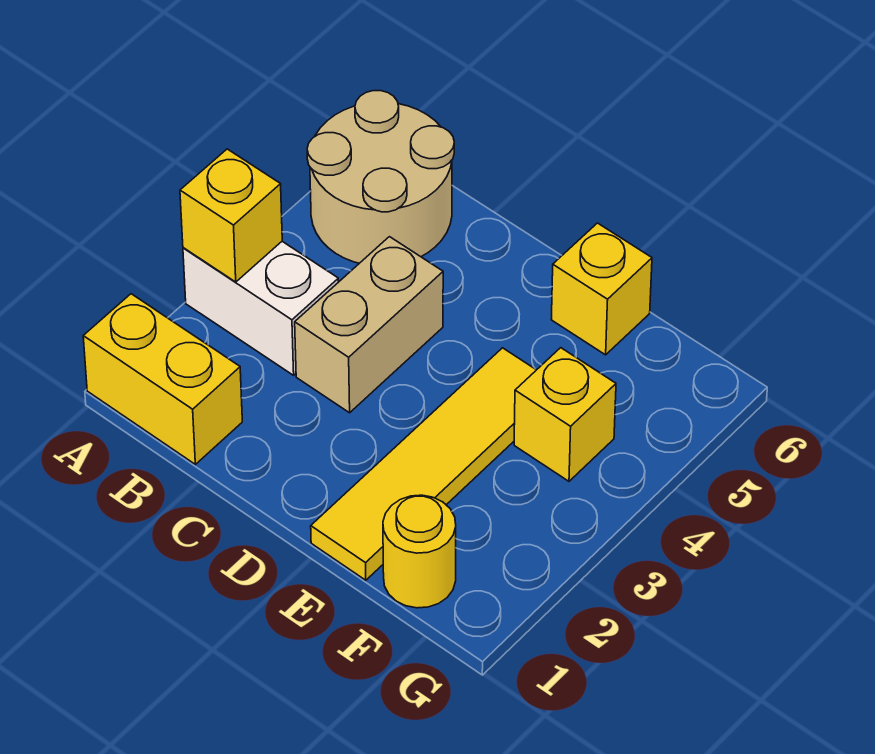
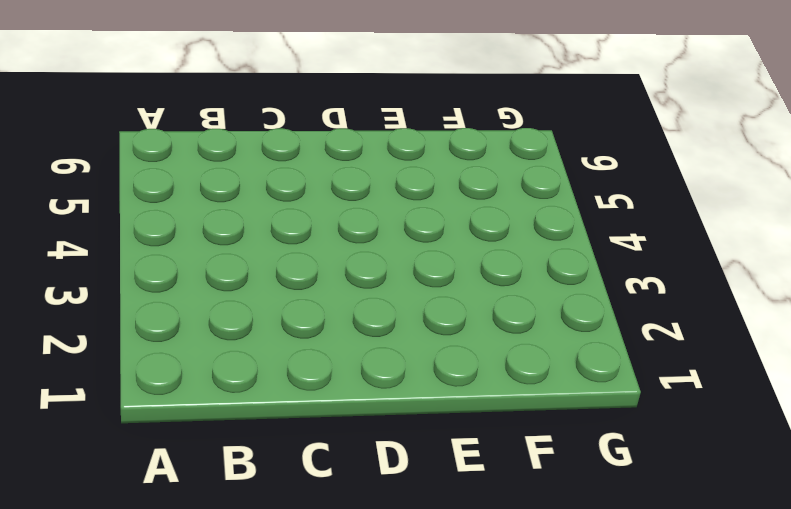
none -> yellow brick A1:B1 level 1
none -> white brick A3:B3 level 1

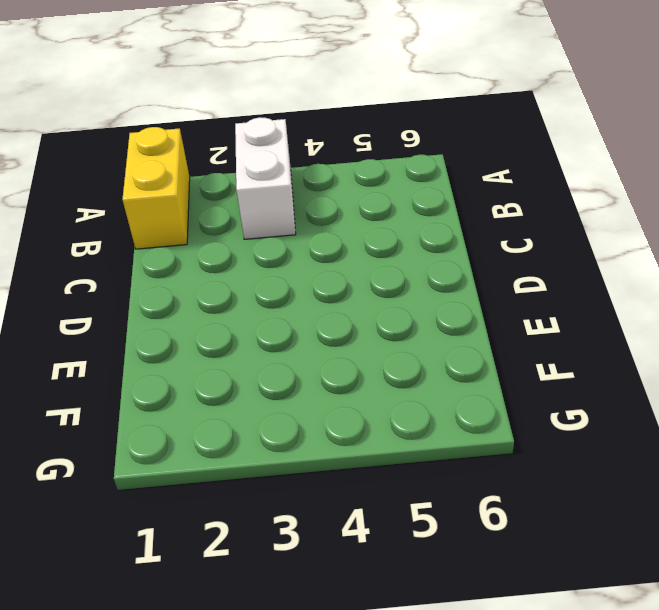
none -> tan round brick A5:B6 level 1
none -> tan brick C3:C4 level 1

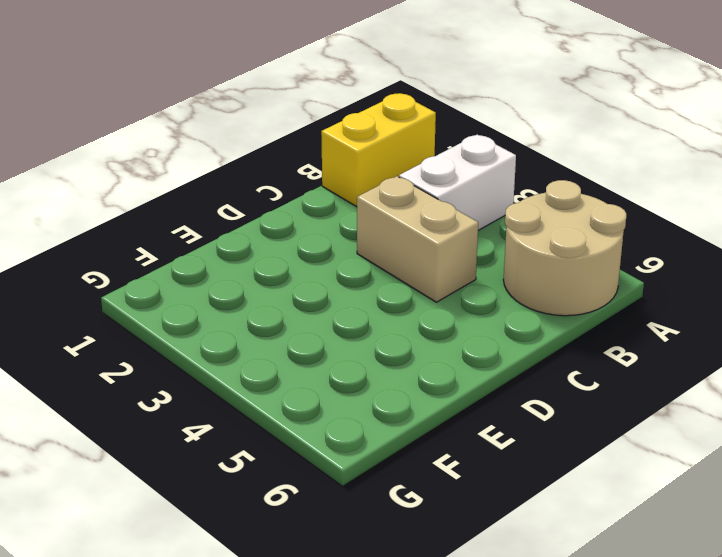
none -> yellow tile E1:E4 level 1
none -> yellow brick E6 level 1

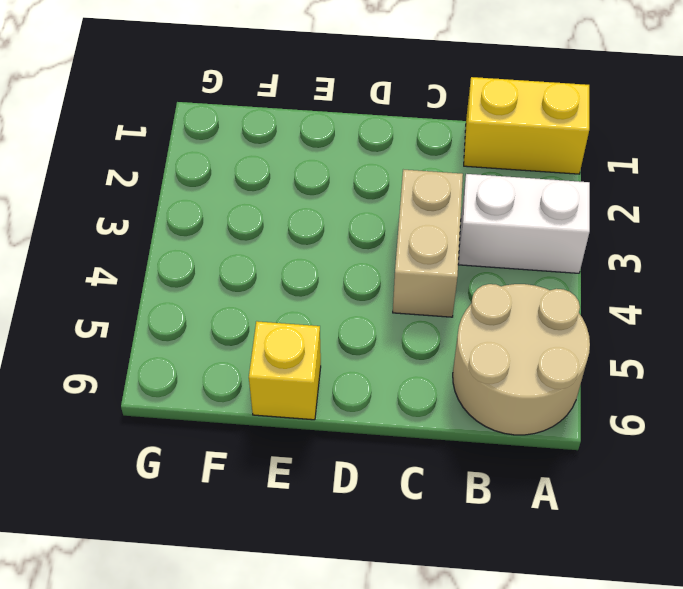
none -> yellow tile E1:E4 level 1
none -> yellow round brick F1 level 1

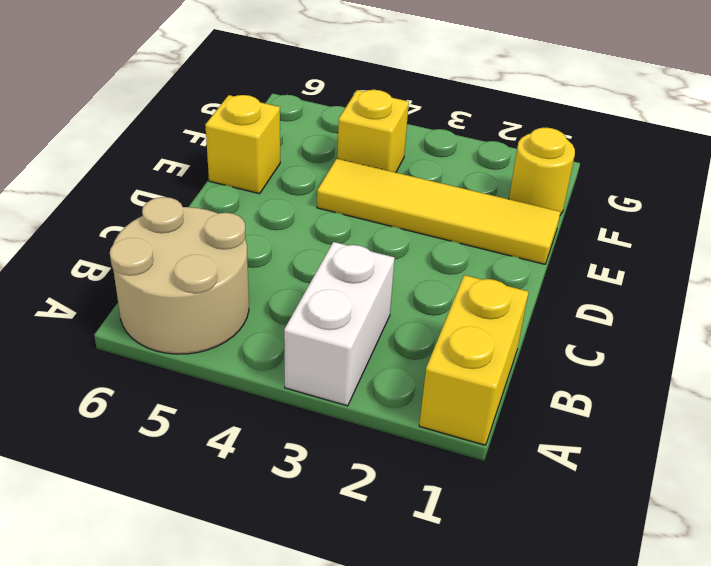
none -> tan brick C3:C4 level 1
none -> yellow brick A3 level 2

